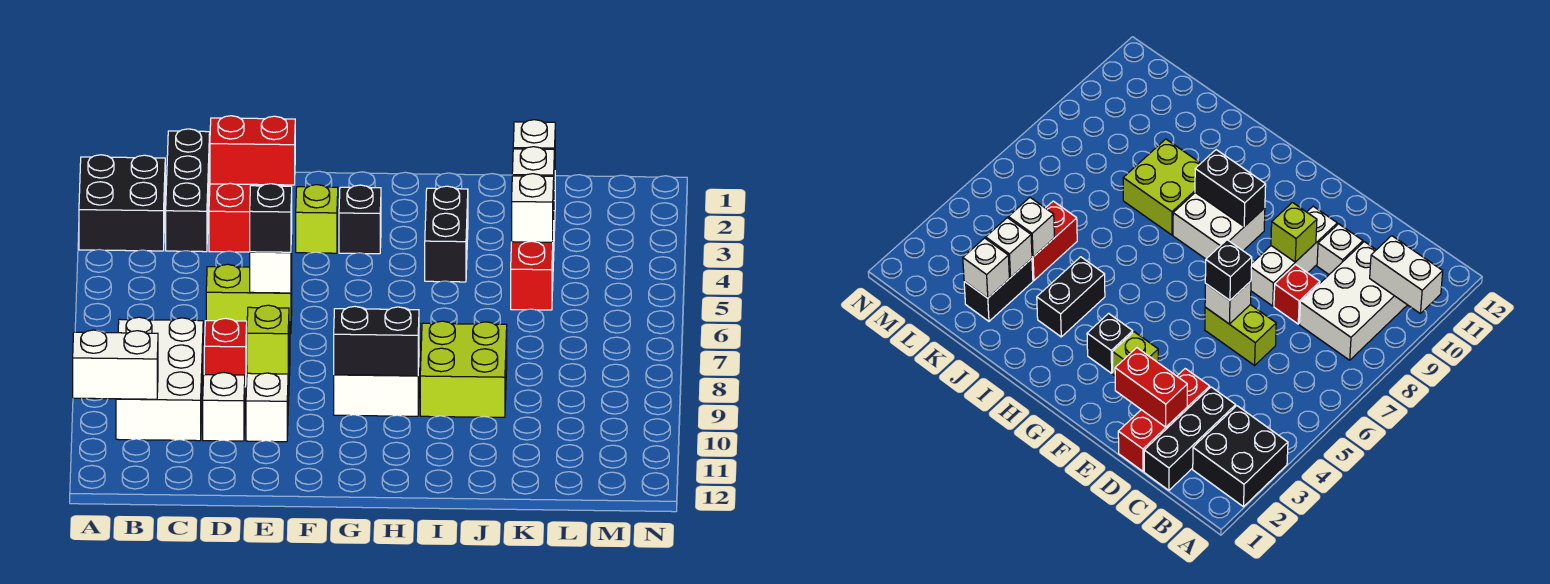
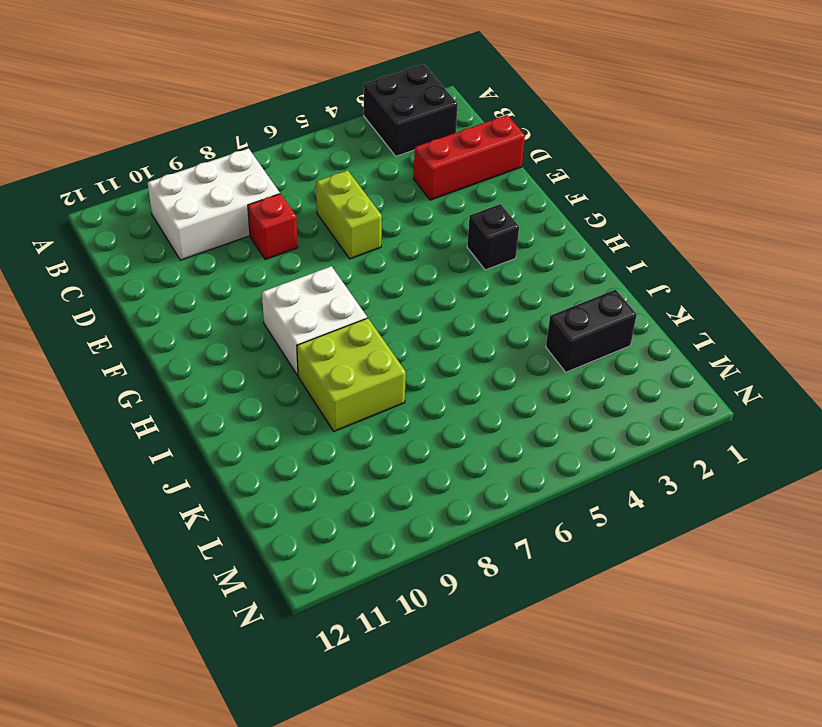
none -> black brick C1:C3 level 1
none -> white brick D10 level 1
none -> white brick E8:E10 level 1

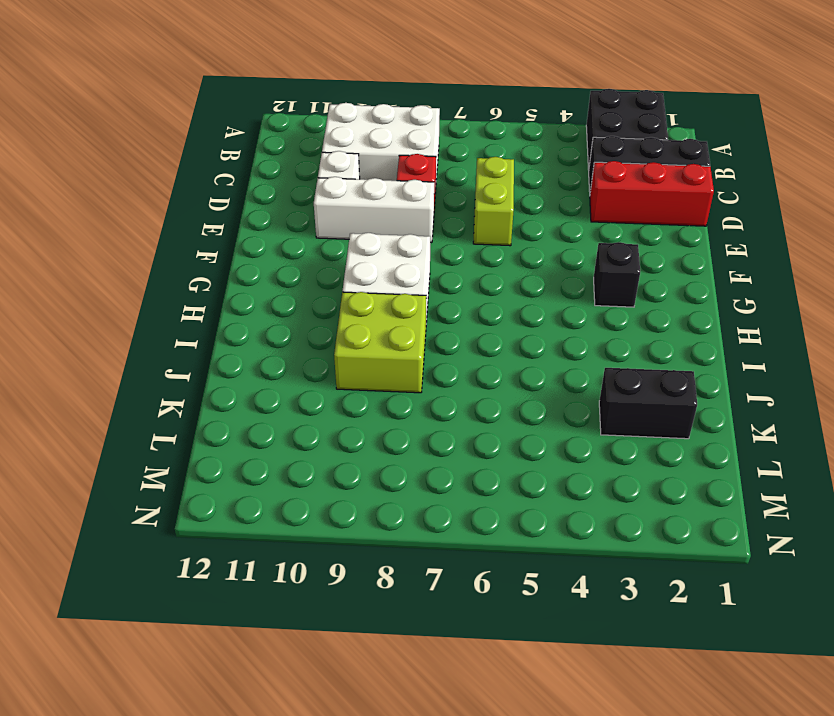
none -> lime brick F3 level 1
none -> black brick I3:I4 level 1
none -> red brick K4:K5 level 1

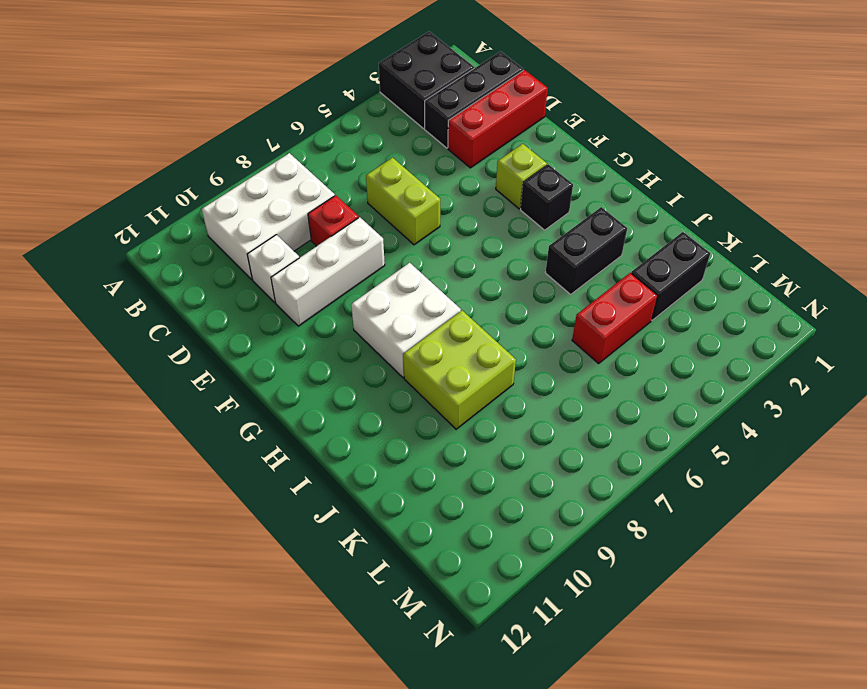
none -> white brick A10:B10 level 2
none -> red brick D2:E2 level 2
none -> white brick E6 level 2

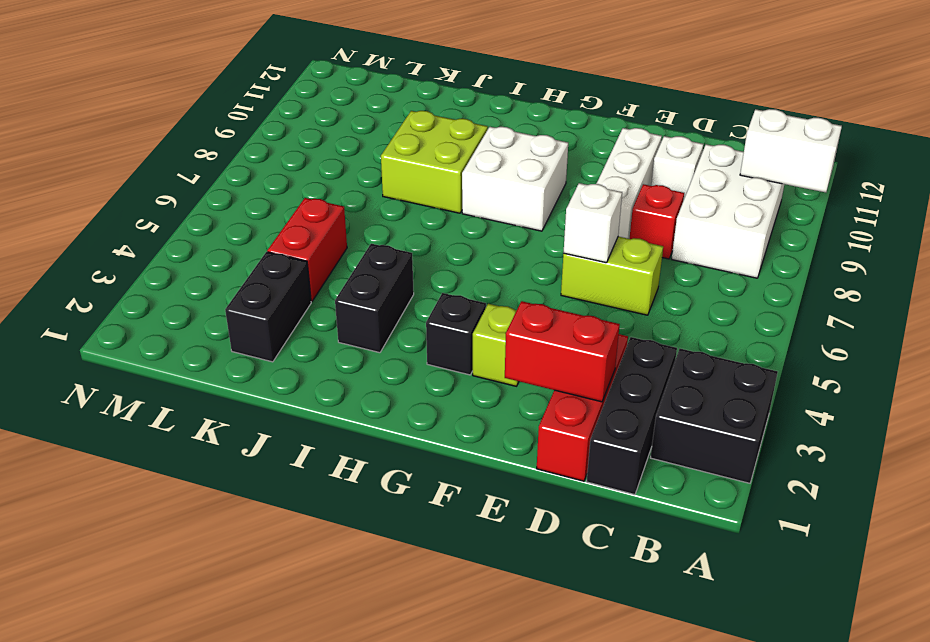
none -> lime brick E9 level 2
none -> black brick G9:H9 level 2
none -> white brick K2 level 2

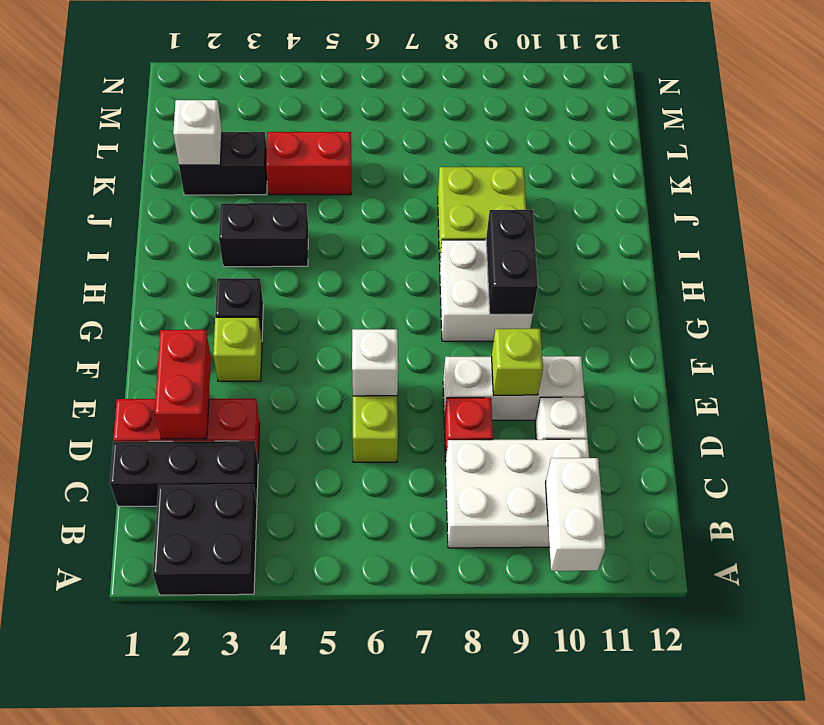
none -> white brick K3 level 2
none -> white brick K4 level 2
none -> black brick E6 level 3

